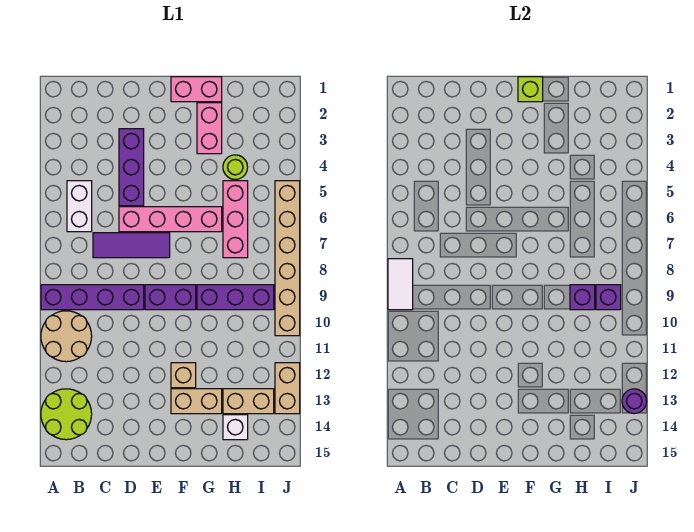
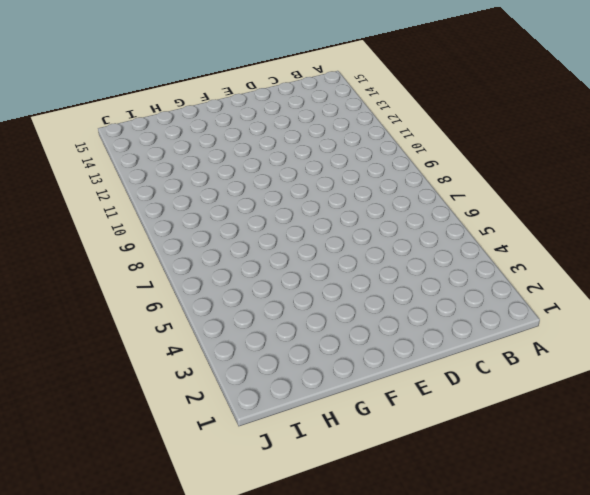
none -> purple brick A9:D9 level 1
none -> tan round brick A10:B11 level 1
none -> lime round brick A13:B14 level 1

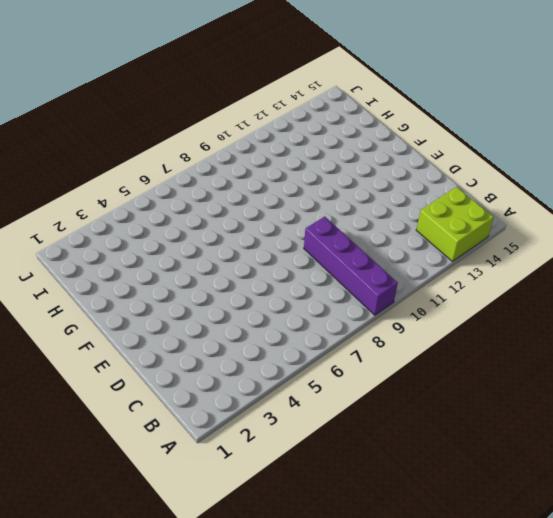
lime brick A13:B14 level 1 -> lime round brick A13:B14 level 1
none -> tan round brick A10:B11 level 1
none -> white brick B5:B6 level 1
none -> purple tile C7:E7 level 1

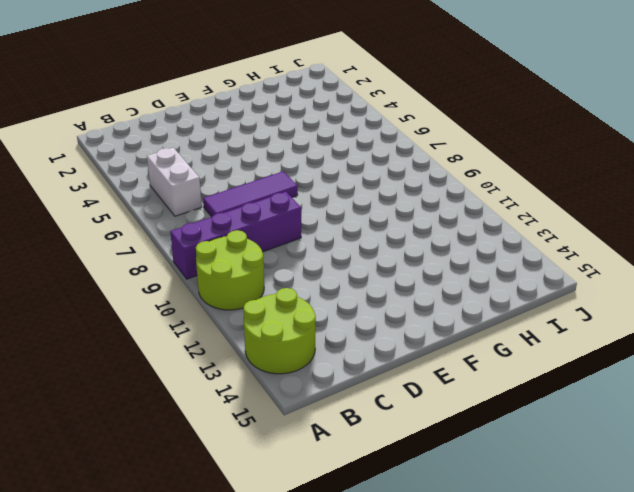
lime round brick A10:B11 level 1 -> tan round brick A10:B11 level 1
none -> purple brick D3:D5 level 1
none -> pink brick D6:G6 level 1
none -> purple brick E9:F9 level 1

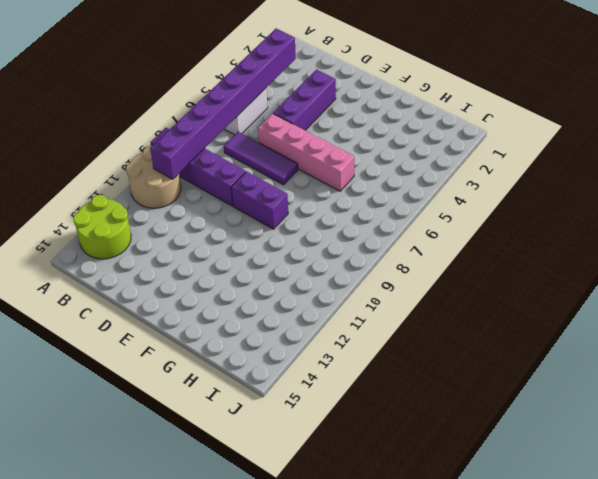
purple brick B3:B10 level 2 -> none
none -> pink brick F1:G1 level 1
none -> tan brick F12 level 1
none -> tan brick F13:G13 level 1

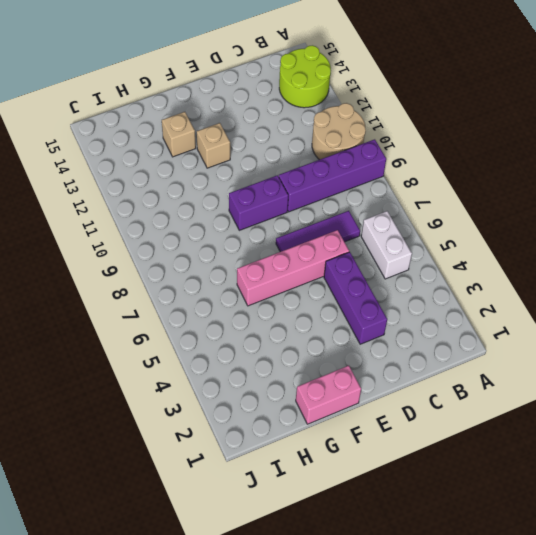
tan brick G13 level 1 -> tan brick F13:G13 level 1
none -> pink brick G2:G3 level 1
none -> purple brick G9:I9 level 1
none -> lime round brick H4 level 1

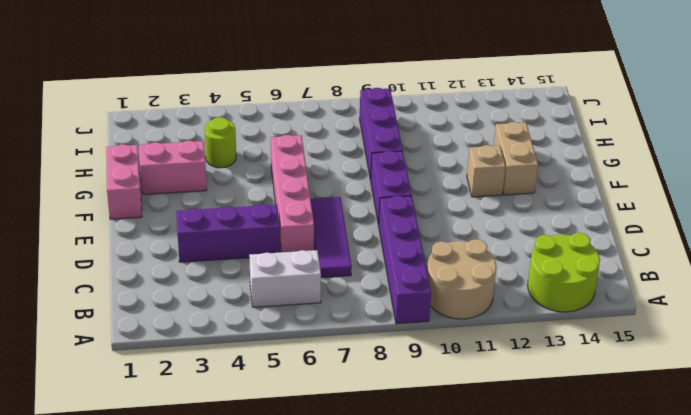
none -> pink brick H5:H7 level 1
none -> tan brick H13:I13 level 1
none -> white brick H14 level 1

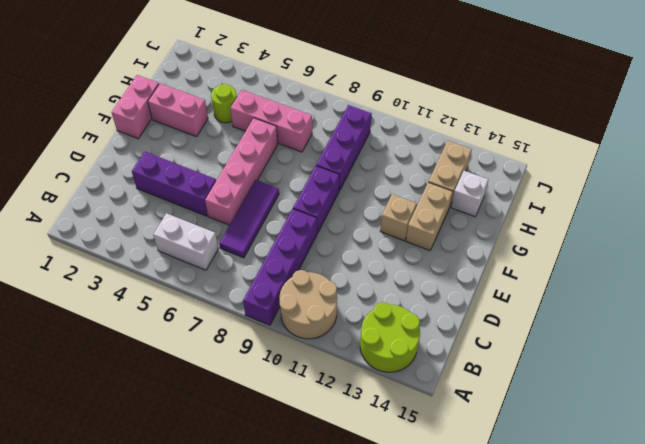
none -> tan brick J5:J10 level 1
none -> tan brick J12:J13 level 1
none -> white tile A8:A9 level 2

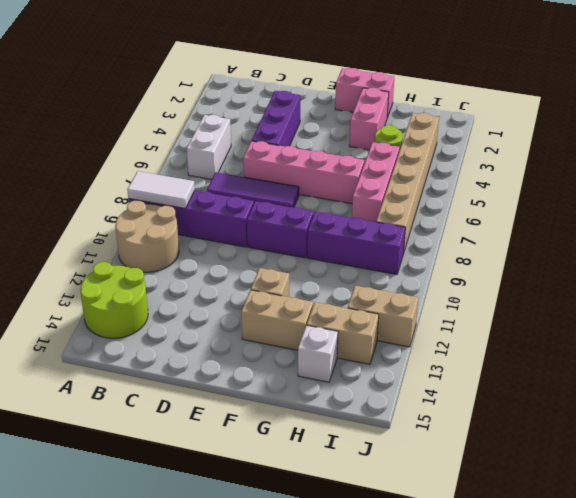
white tile A9:B9 level 2 -> white tile A8:A9 level 2
tan brick I3:I8 level 1 -> tan brick J5:J10 level 1
tan brick I12:J12 level 1 -> tan brick J12:J13 level 1
none -> lime brick F1 level 2
none -> purple brick H9 level 2
none -> purple brick I9 level 2

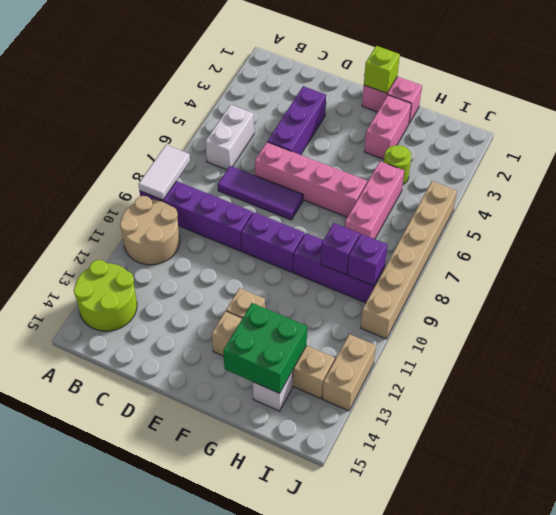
green brick G13:H14 level 2 -> none
none -> purple round brick J13 level 2

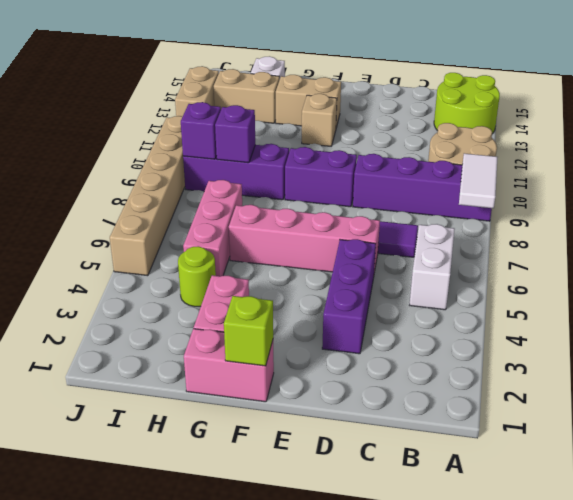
none -> purple round brick J13 level 2

